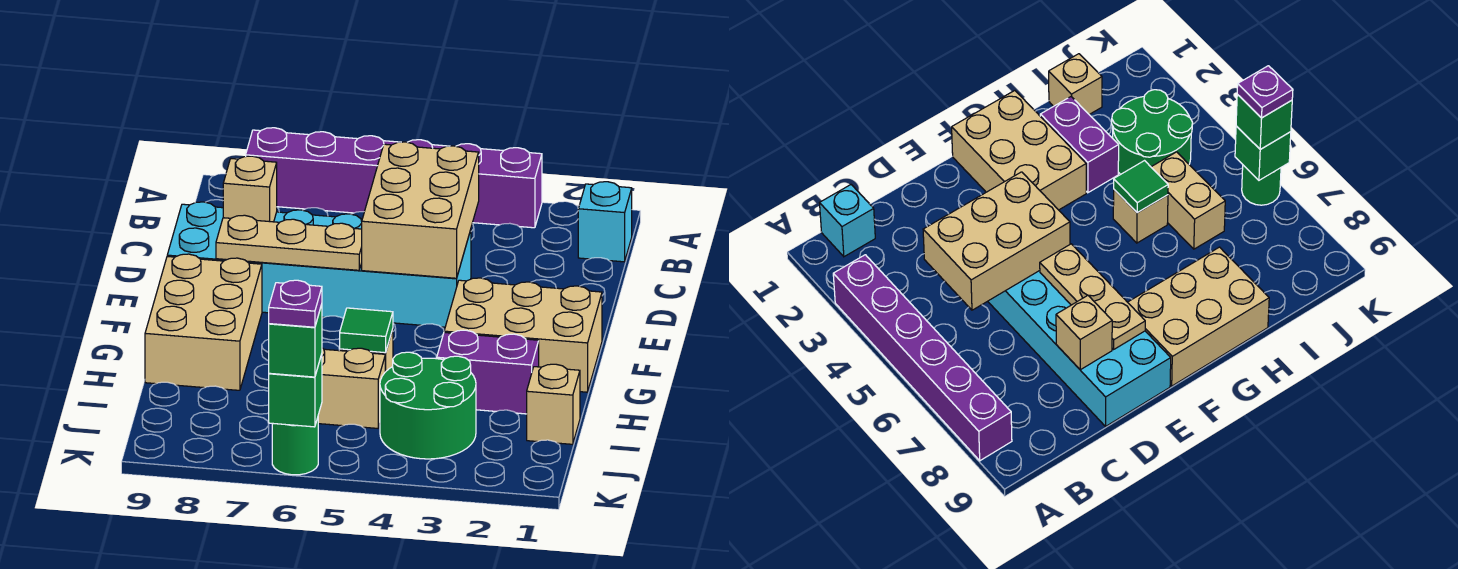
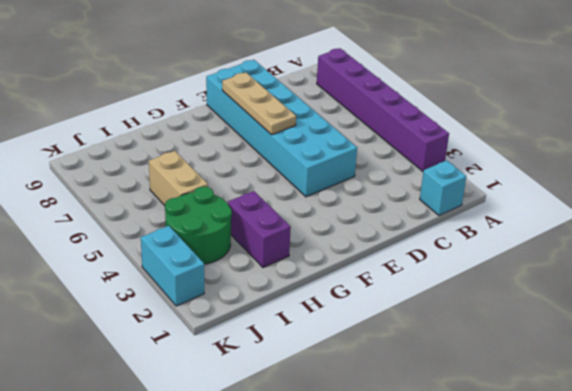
cyan brick K2:K3 level 1 -> none
none -> tan brick F1:G3 level 1
none -> tan brick F8:H9 level 1
none -> tan brick H5 level 1

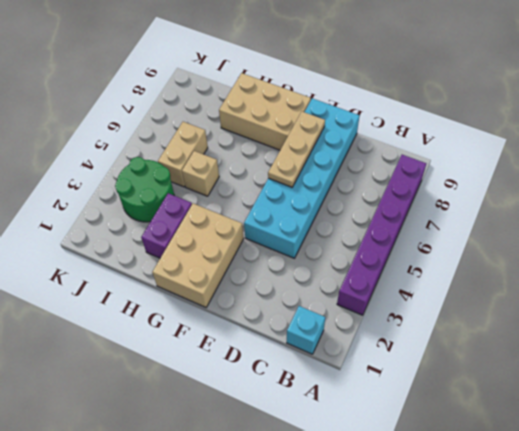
none -> tan brick I1 level 1
none -> green round brick K6 level 1
none -> tan brick C4:E5 level 2

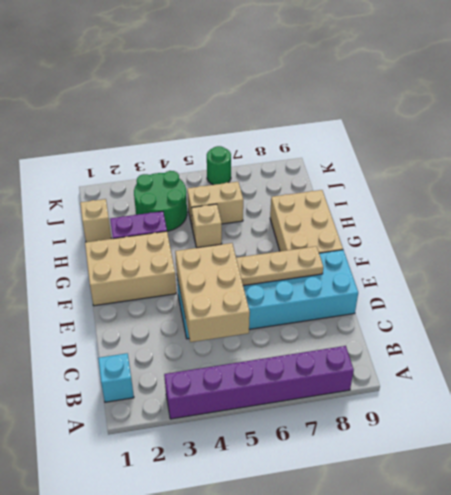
none -> tan brick D8 level 2
none -> green tile H5 level 2
none -> green brick K6 level 2

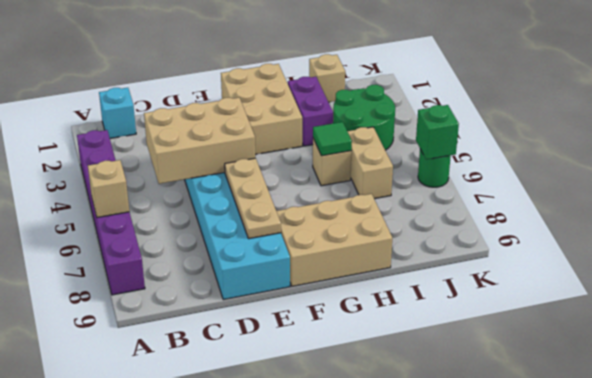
tan brick A6 level 2 -> tan brick D8 level 2
none -> green brick K6 level 3
none -> purple plate K6 level 4

